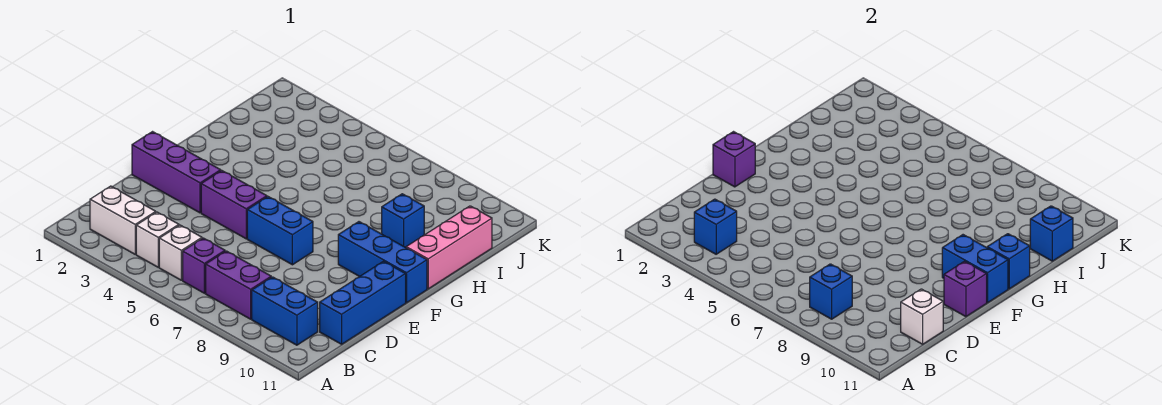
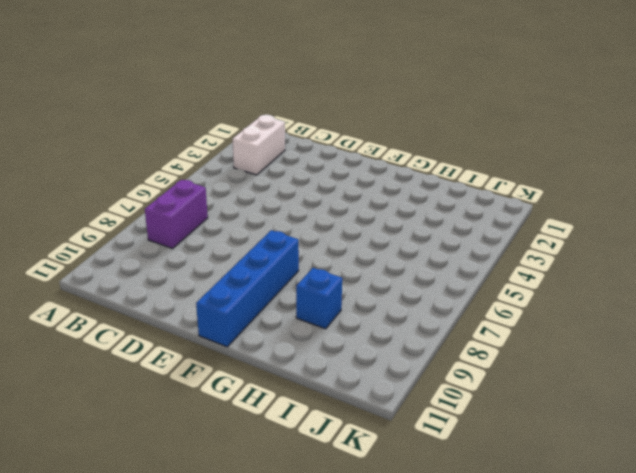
blue brick F8:F11 level 1 -> blue brick F9:F11 level 1
none -> white brick B4 level 1
none -> white brick B5 level 1
none -> purple brick B6 level 1

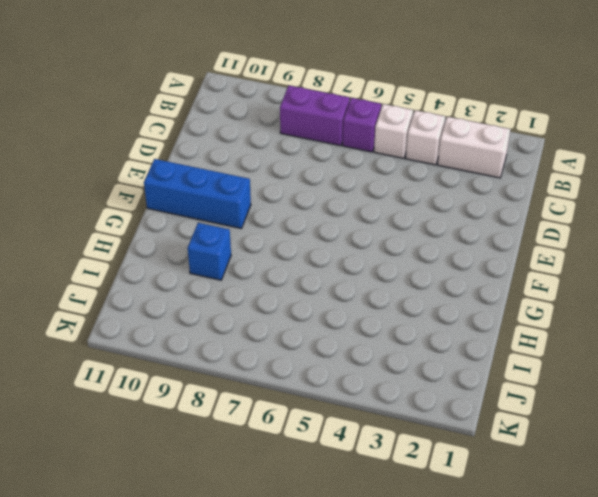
none -> blue brick B9:B10 level 1
none -> blue brick C11:E11 level 1
none -> purple brick E1:E3 level 1

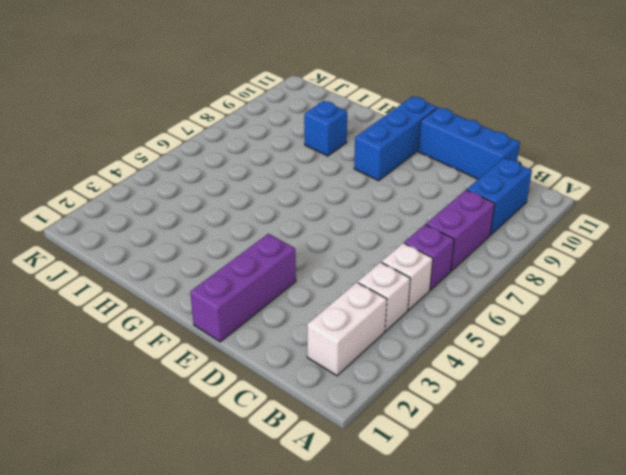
none -> purple brick E4:E5 level 1
none -> blue brick E6:E7 level 1
none -> pink brick G11:I11 level 1

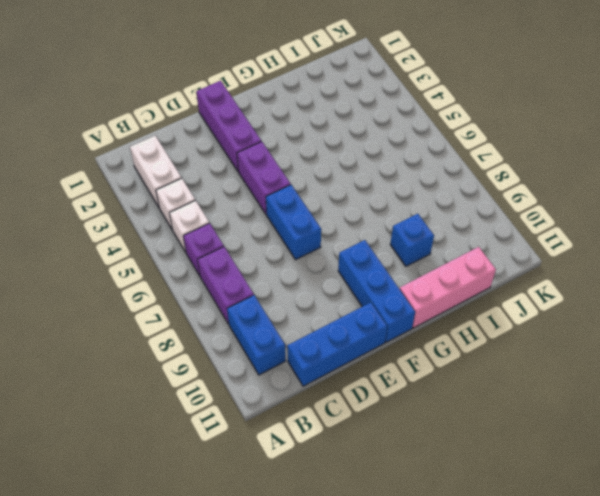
none -> blue brick B3 level 2
none -> blue brick B8 level 2
none -> white brick C11 level 2

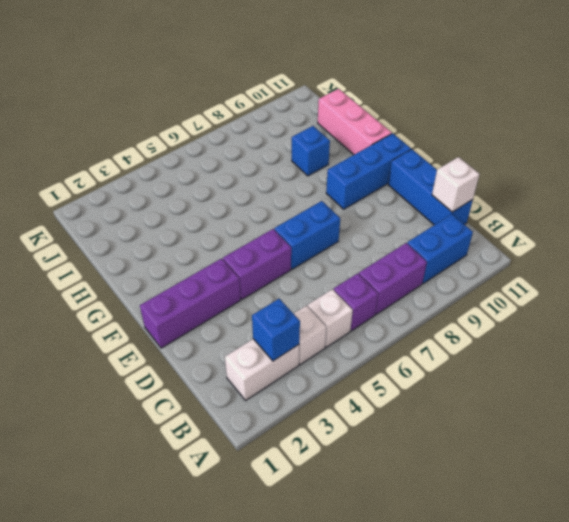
none -> blue brick B8 level 2
none -> purple brick E1 level 2
none -> purple brick E11 level 2

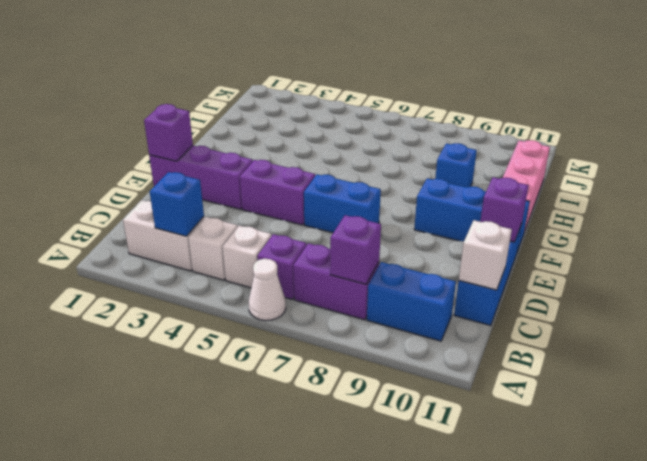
white cone A6 level 1 -> none
purple brick B8 level 2 -> blue brick B8 level 2
none -> blue brick F10:F11 level 2
none -> blue brick G11 level 2
none -> blue brick I11 level 2

